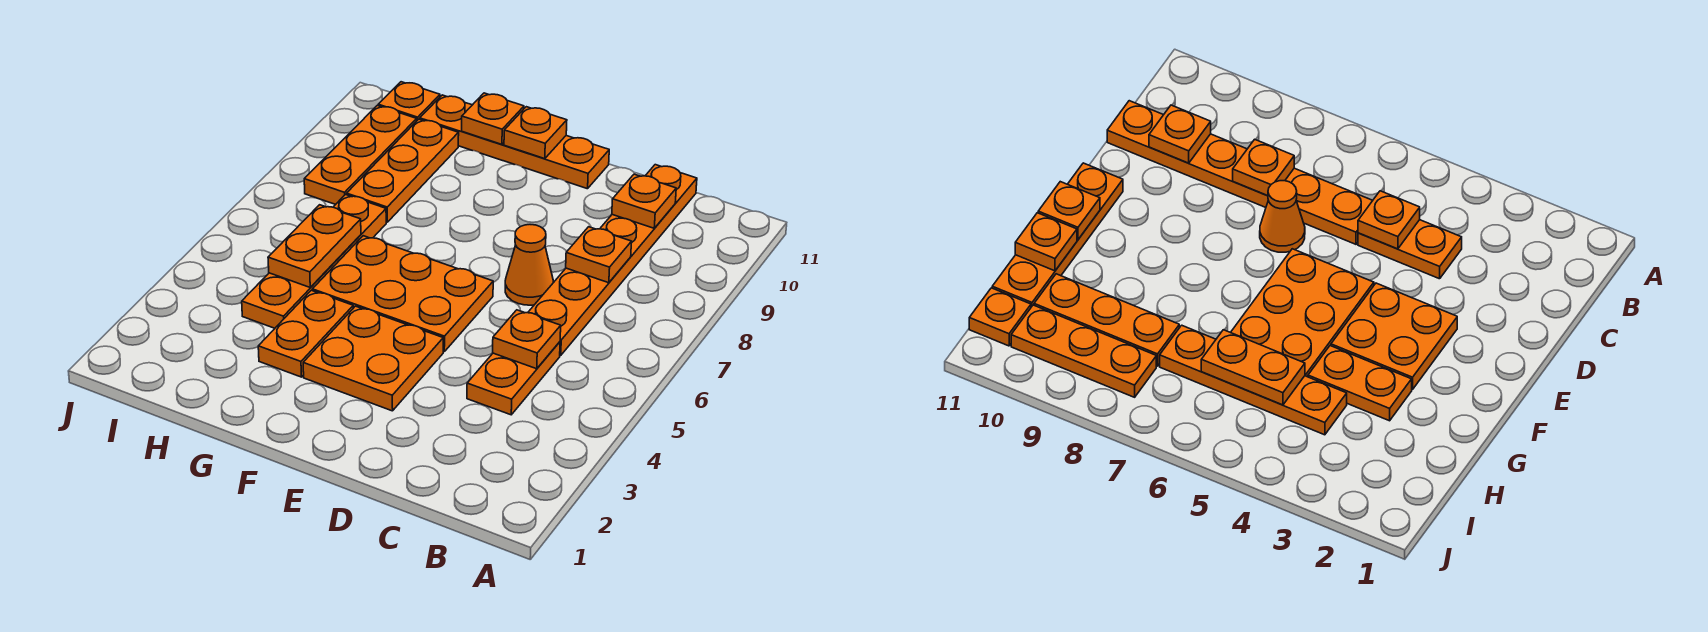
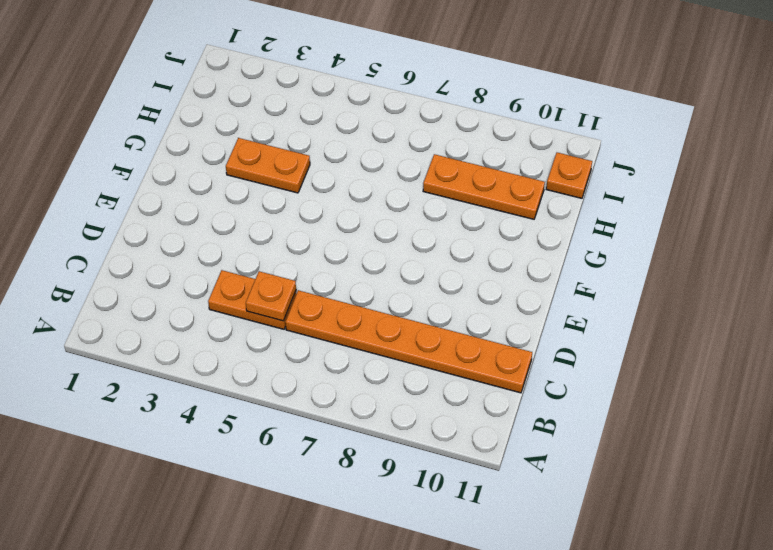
none -> orange cone D7 level 1
none -> orange plate E3:F4 level 1
none -> orange plate E5:G6 level 1

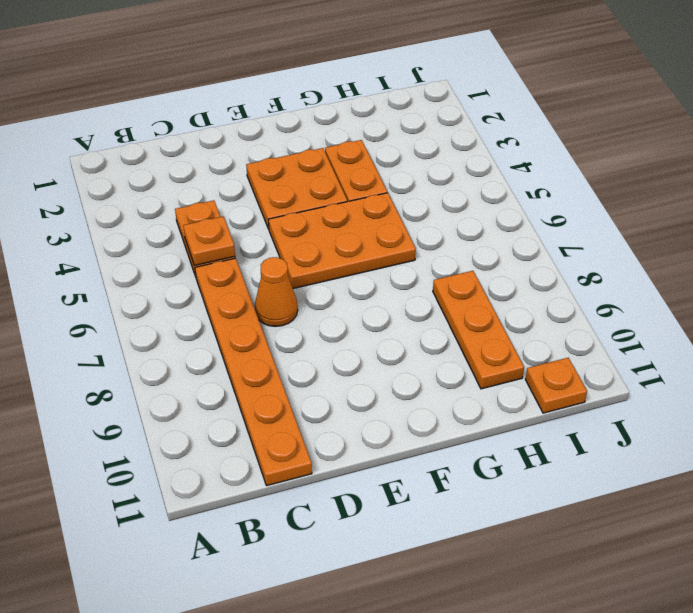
none -> orange plate E11:H11 level 1
none -> orange plate H4:H7 level 1
none -> orange plate I8:I10 level 1

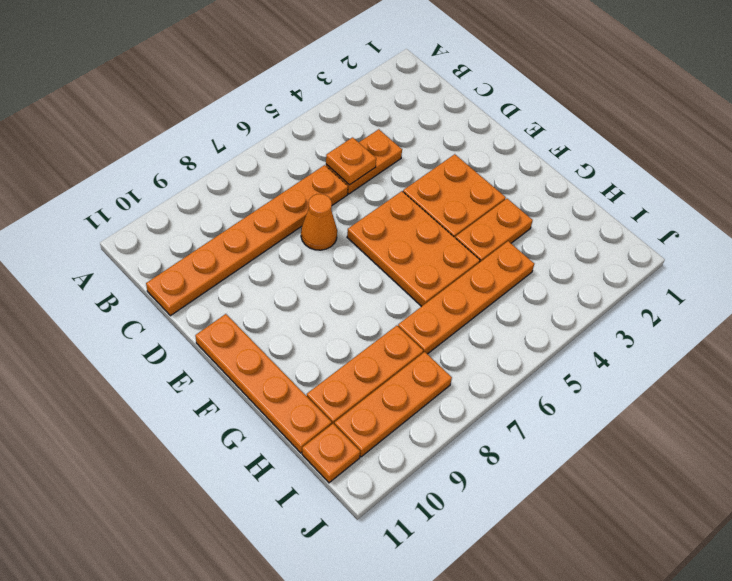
none -> orange plate C8 level 2
none -> orange plate C10 level 2
none -> orange plate F11 level 2

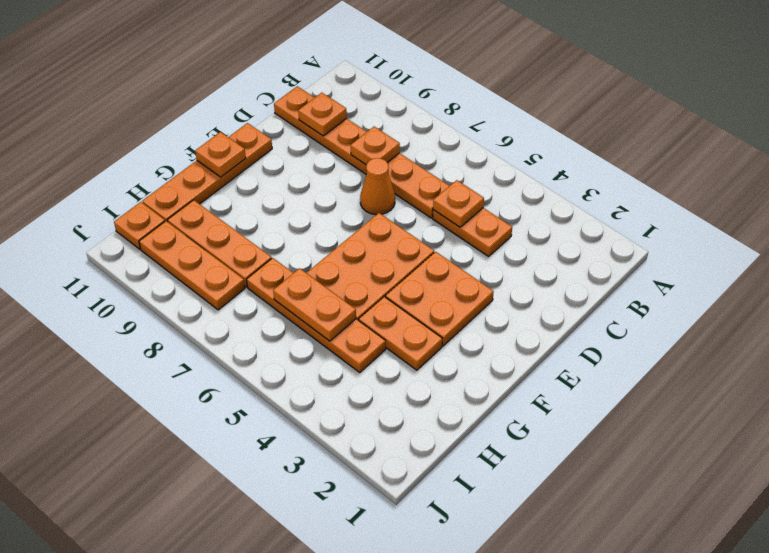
none -> orange plate G11 level 2

